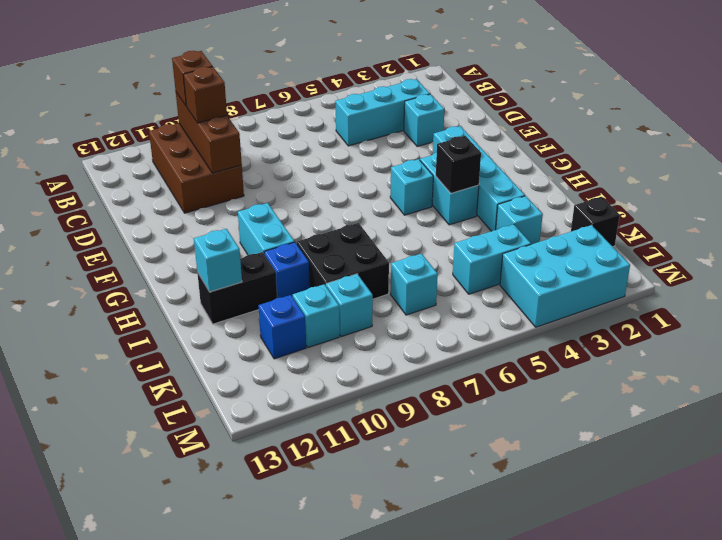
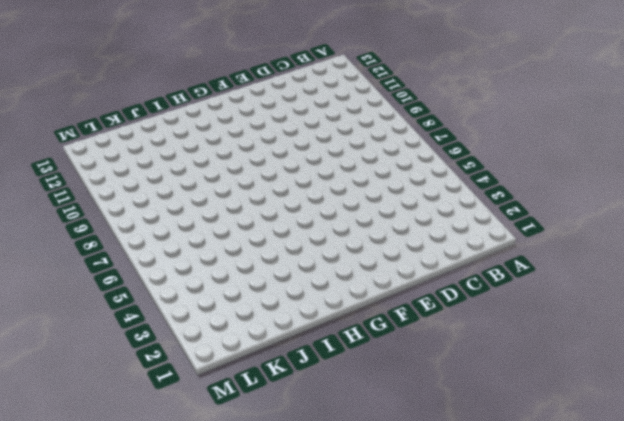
none -> brown brick B10:D11 level 1
none -> cyan brick C3:C5 level 1
none -> cyan brick D3 level 1

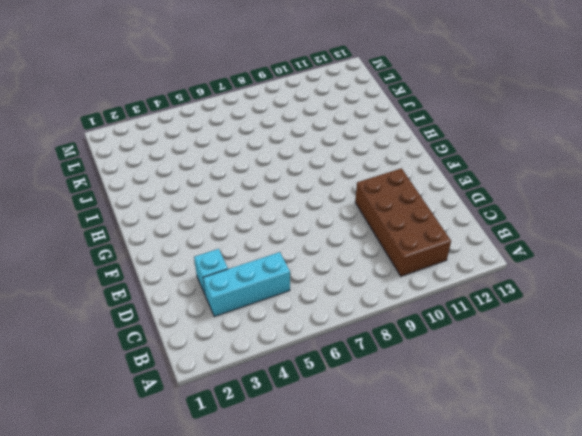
brown brick B10:E11 level 1 -> brown brick B10:D11 level 1
none -> cyan brick F3:I3 level 1
none -> cyan brick G4:H4 level 1
none -> cyan brick G5 level 1

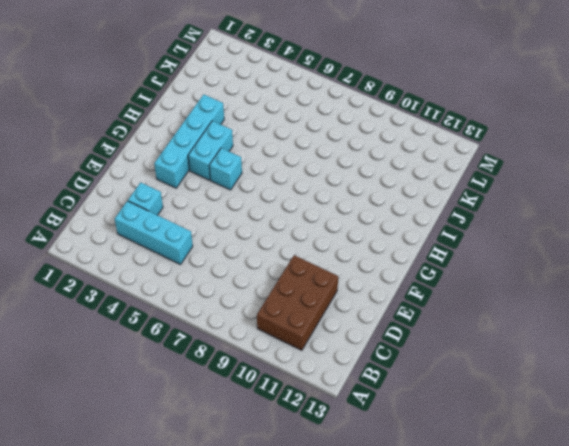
none -> cyan brick G10:H10 level 1
none -> black brick I8:J9 level 1
none -> blue brick I10 level 1

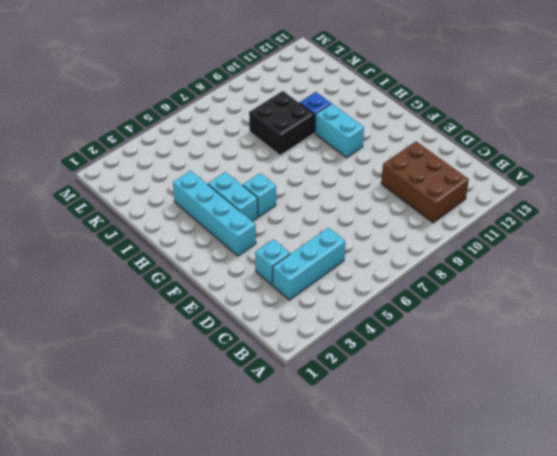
none -> black brick I11:I12 level 1
none -> cyan brick J3 level 1
none -> black brick K1 level 1

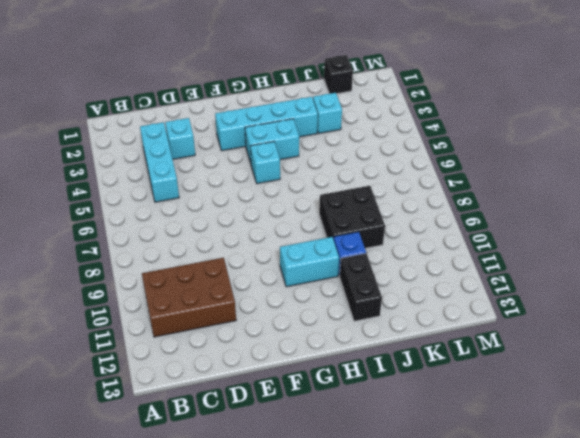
none -> cyan brick K4:K5 level 1
none -> cyan brick K7 level 1
none -> cyan brick K9 level 1

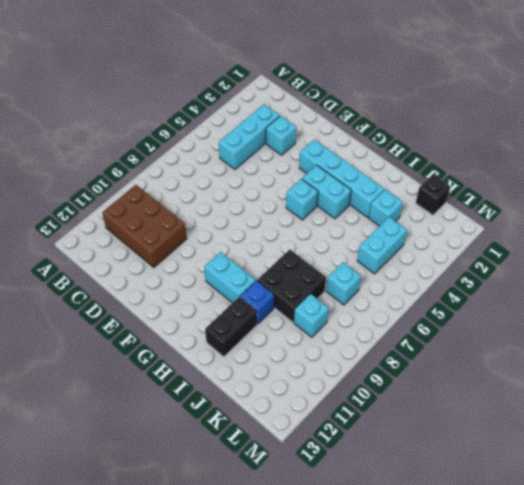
none -> cyan brick K10 level 1
none -> blue brick K11 level 1
none -> cyan brick L2:M4 level 1

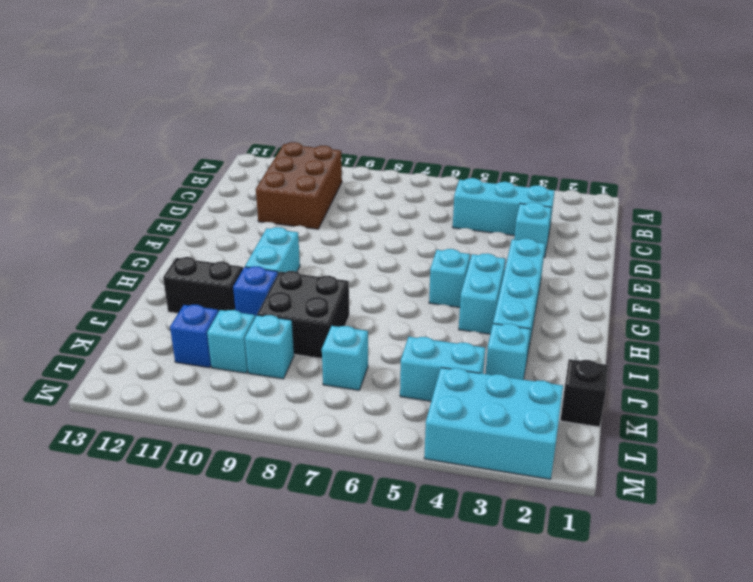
none -> brown brick B10:D10 level 2
none -> black brick H4 level 2
none -> cyan brick I12 level 2

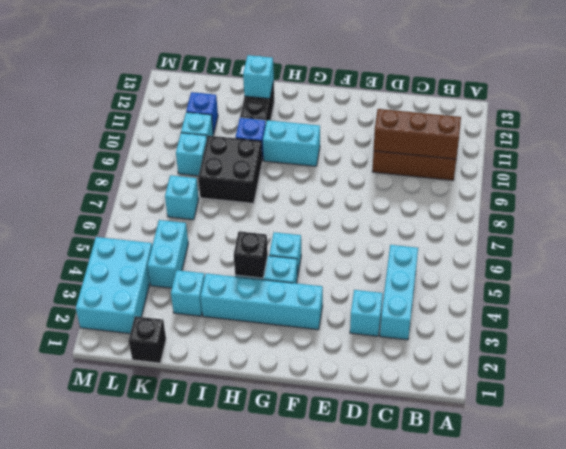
none -> brown brick B10 level 3
none -> brown brick C10 level 3

